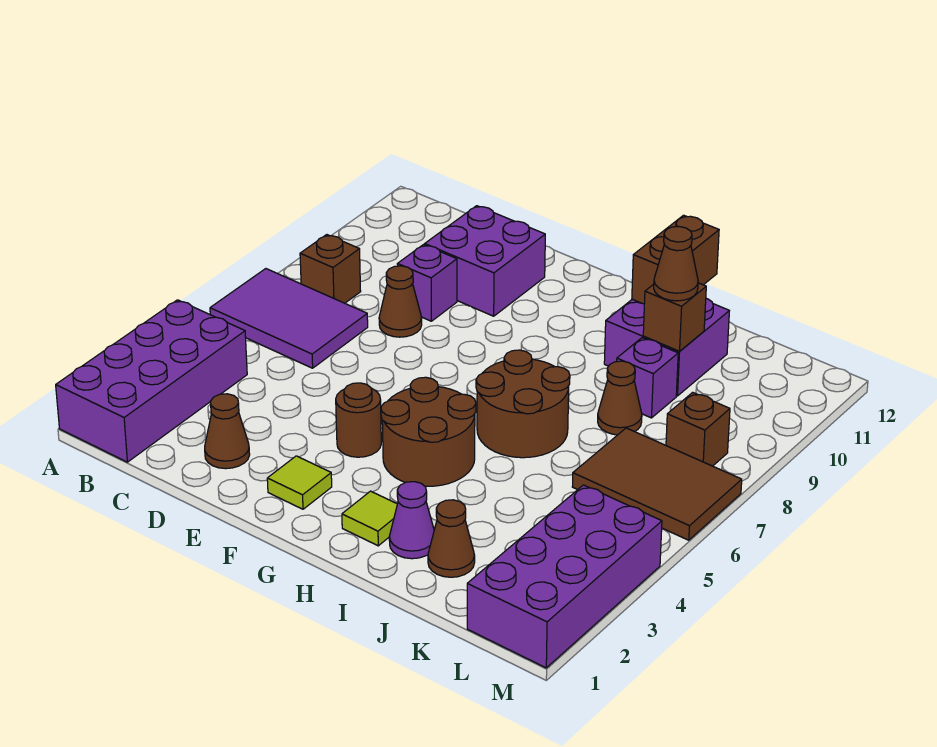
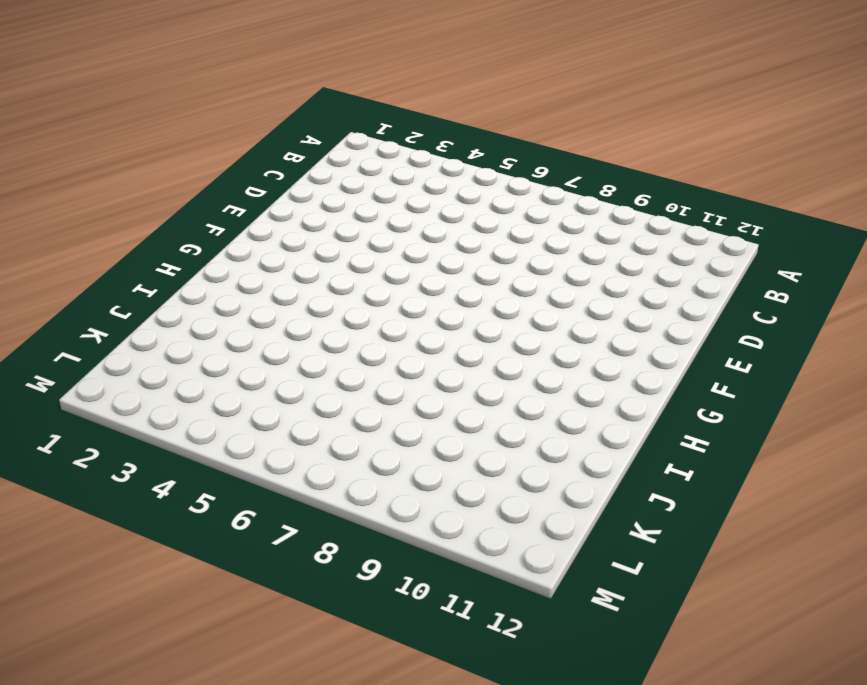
none -> purple brick A1:B4 level 1
none -> purple tile A6:C7 level 1
none -> brown brick B8 level 1

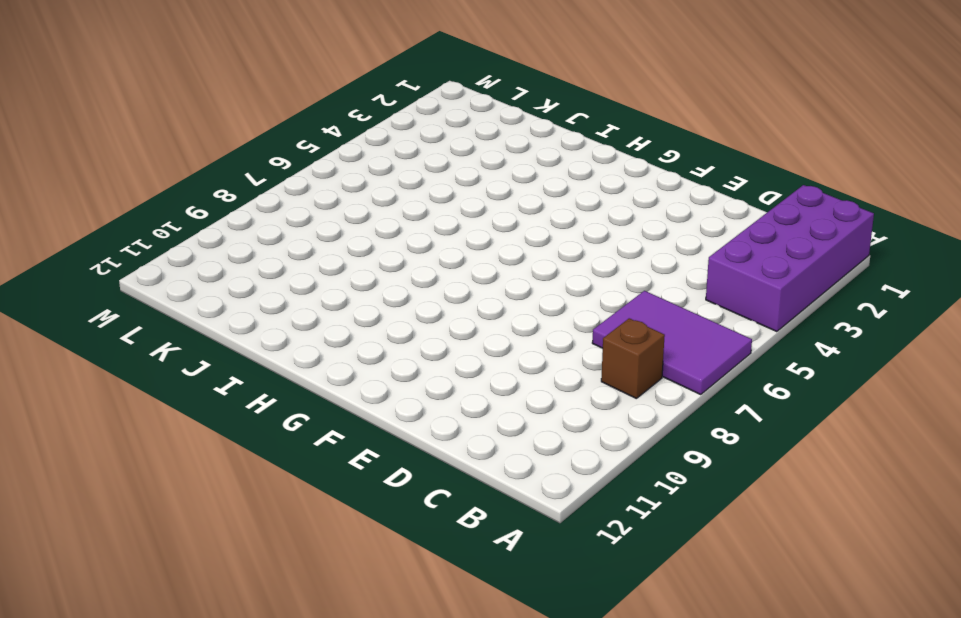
none -> brown cone D2 level 1
none -> brown cone D8 level 1
none -> purple brick D9 level 1

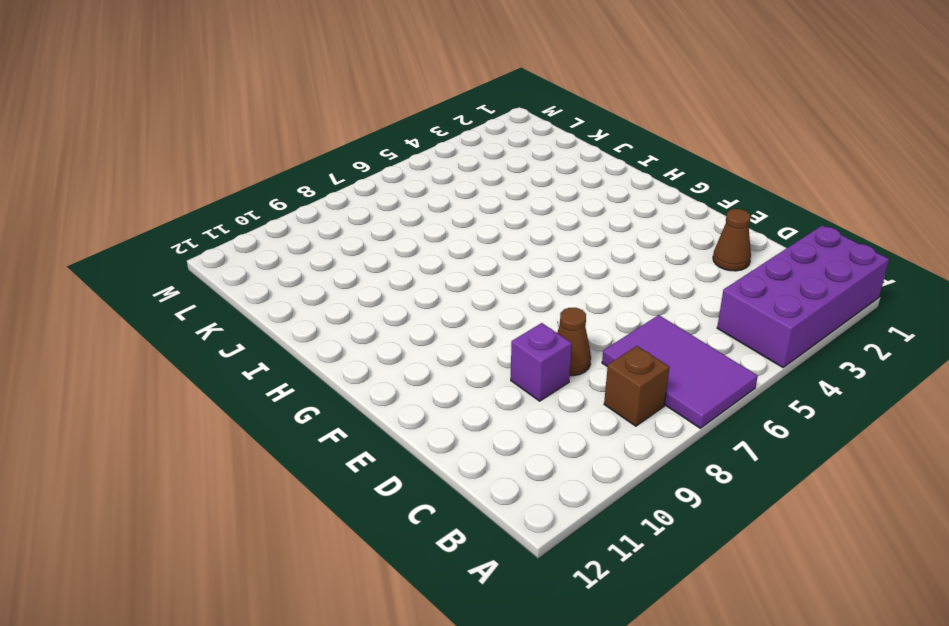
none -> purple brick D10:E11 level 1
none -> lime tile F2 level 1
none -> brown round brick F4 level 1

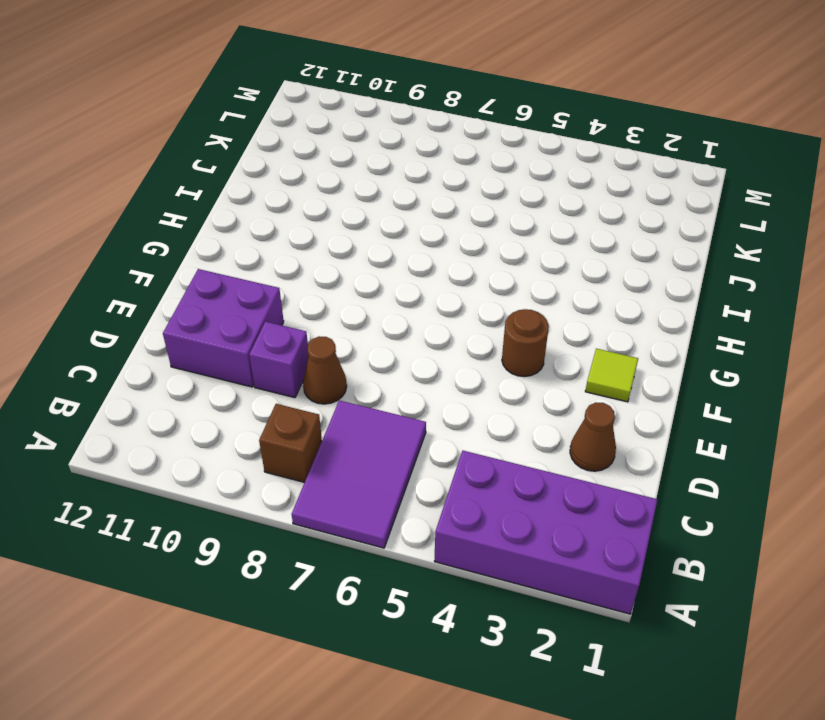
none -> brown round brick G4:H5 level 1
none -> lime tile H2 level 1
none -> brown round brick H6:I7 level 1

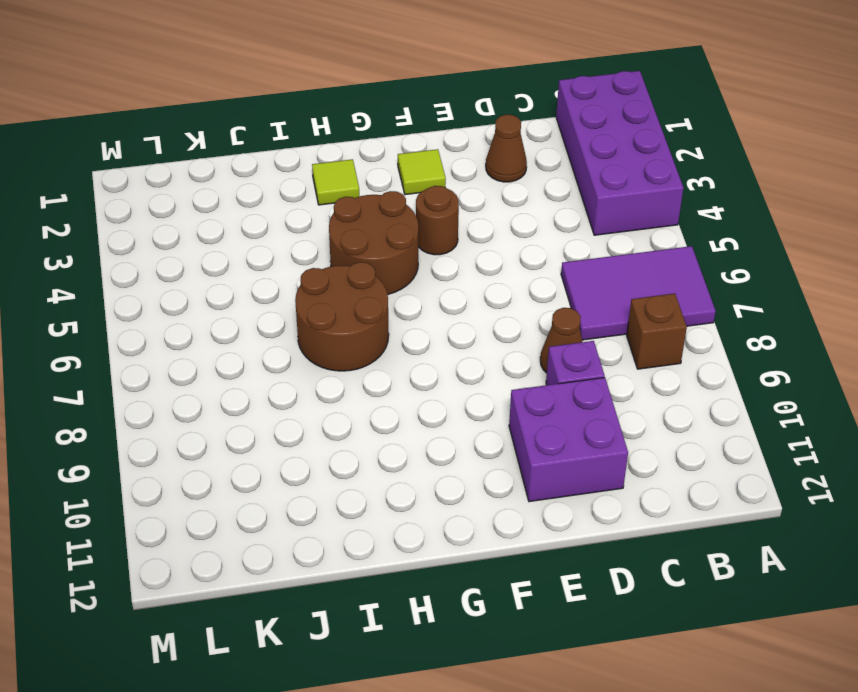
none -> purple cone I2 level 1
none -> purple brick I10:J11 level 1
none -> brown cone J2 level 1

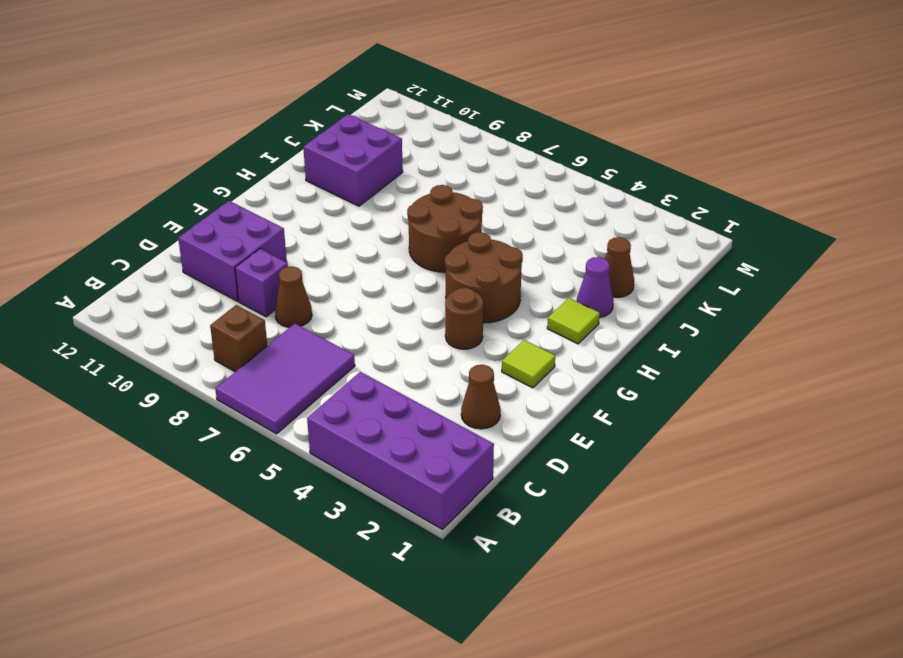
none -> brown cone J8 level 1
none -> purple brick J9 level 1
none -> brown tile K6:M7 level 1

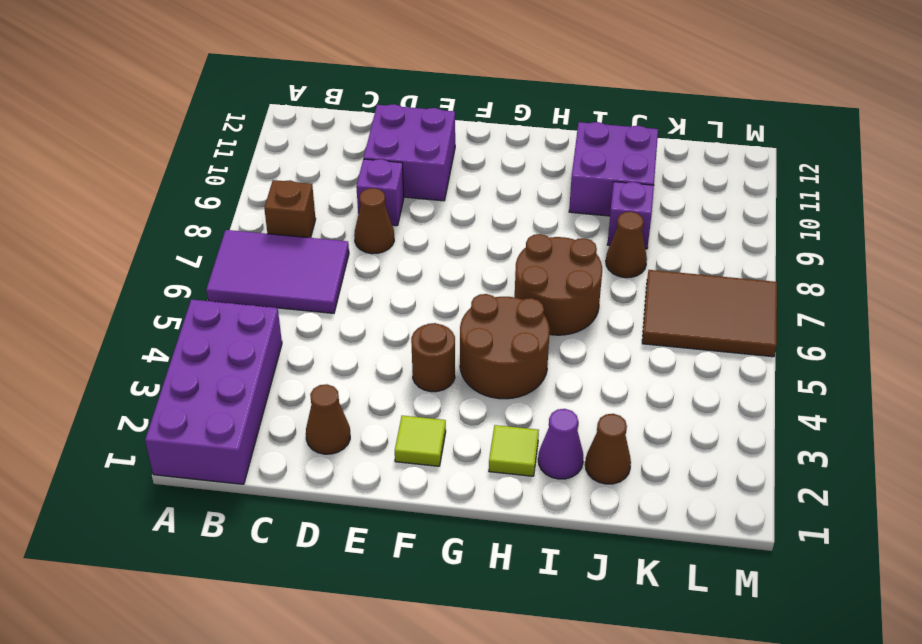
none -> purple brick L1:M4 level 1
none -> brown brick L8 level 1
none -> brown brick I11:I12 level 2

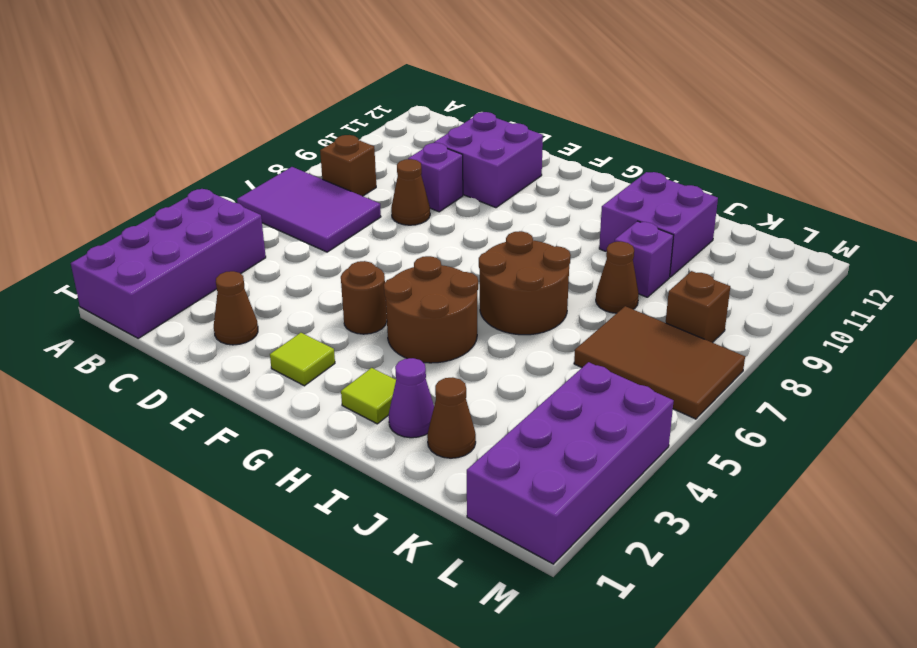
none -> brown brick I11:I12 level 2
none -> brown brick J10 level 2
none -> brown cone J10 level 3

